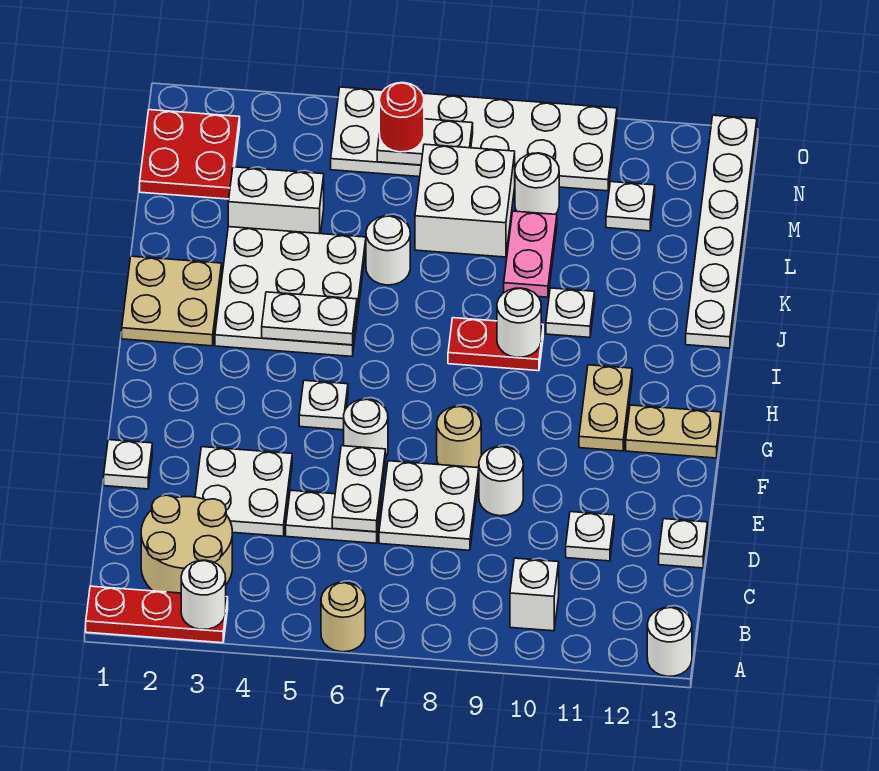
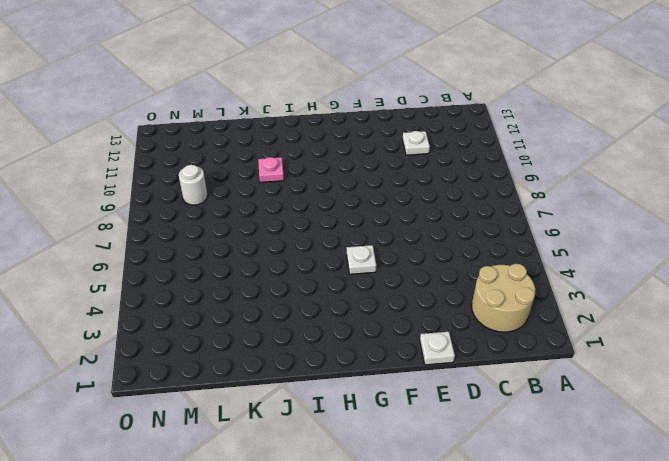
pink plate J10 level 1 -> white plate J10 level 1
none -> red plate A1:A3 level 1
none -> tan round brick A6 level 1
none -> white round brick A13 level 1
none -> white brick B10 level 1

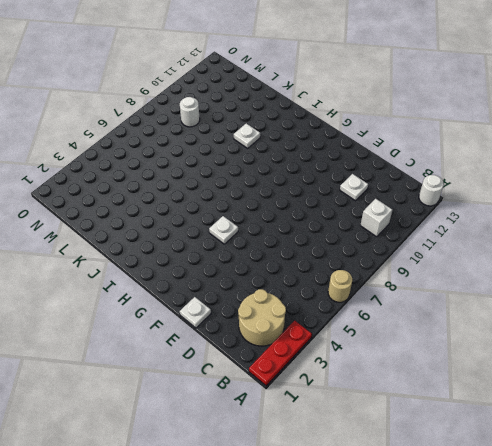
none -> white plate D3:E4 level 1
none -> white plate D5:D6 level 1
none -> white plate D7:E8 level 1
none -> white plate D13 level 1

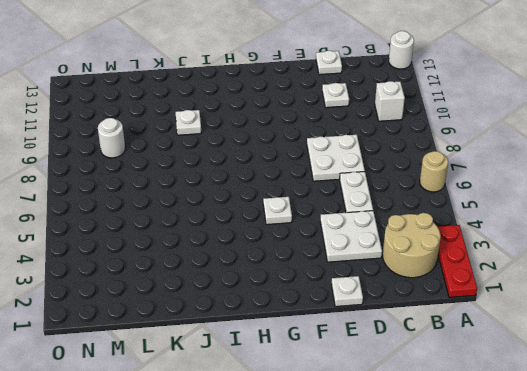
none -> white round brick E9 level 1
none -> white round brick F6 level 1
none -> tan round brick F8 level 1
none -> tan plate G11:H11 level 1

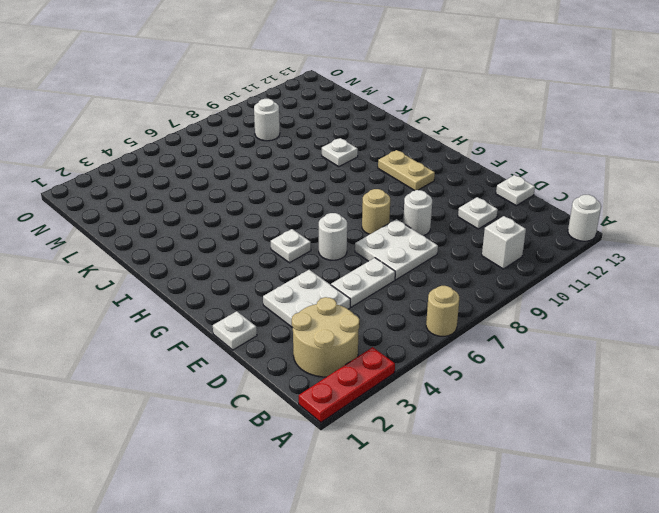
none -> tan plate G12:G13 level 1
none -> tan plate I1:J2 level 1
none -> white plate I3:K5 level 1
none -> red plate I8:I9 level 1

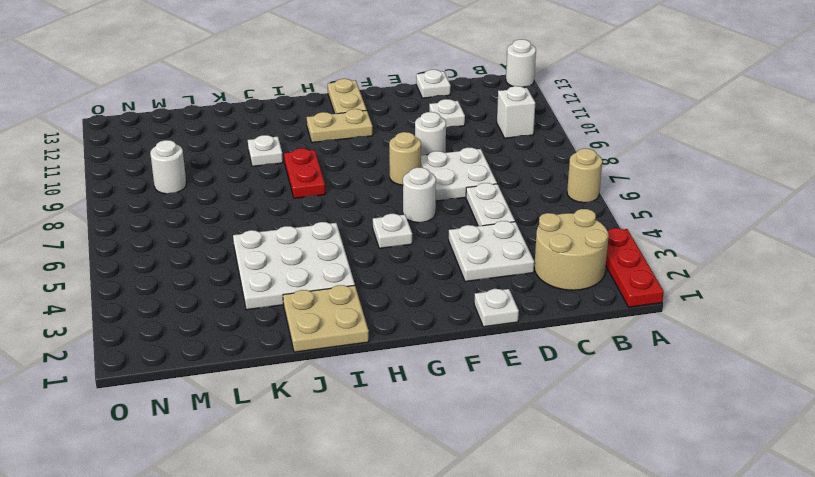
none -> white plate J13:O13 level 1
none -> white round brick K6 level 1
none -> pink plate K9:L9 level 1
none -> white brick L3:L4 level 1

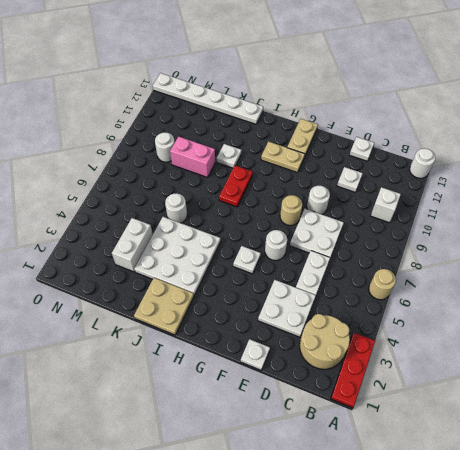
pink brick K9:L9 level 1 -> pink plate K9:L9 level 1
none -> white brick L7:M8 level 1
none -> red plate M1:N2 level 1
none -> white plate M11 level 1
none -> white plate N5:O10 level 1

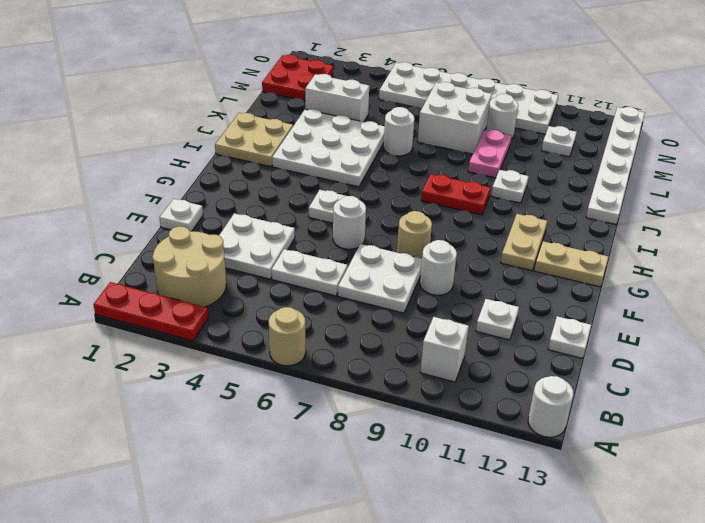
none -> white round brick A3 level 2
none -> white plate D6:E6 level 2
none -> white plate I4:I5 level 2
none -> white round brick I9 level 2

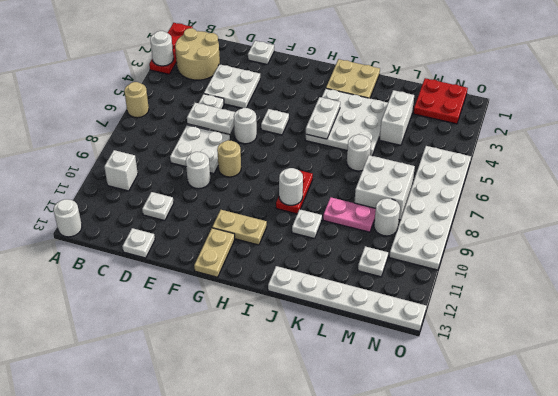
none -> white plate N6:N7 level 2
none -> red round brick N6 level 3

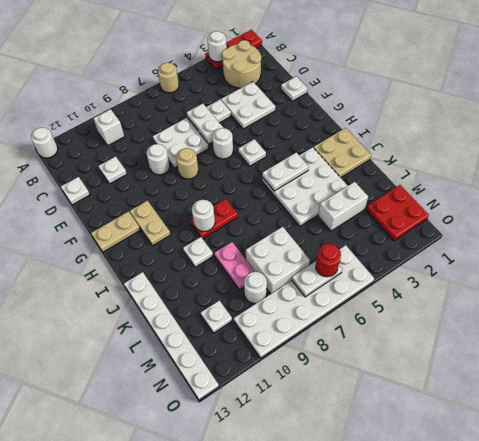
none -> white round brick K6 level 1

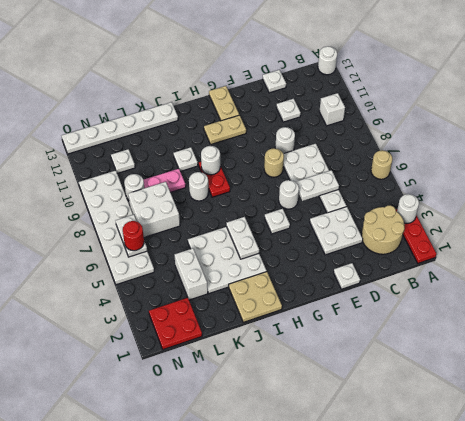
white round brick J8 level 1 -> white round brick K6 level 1

